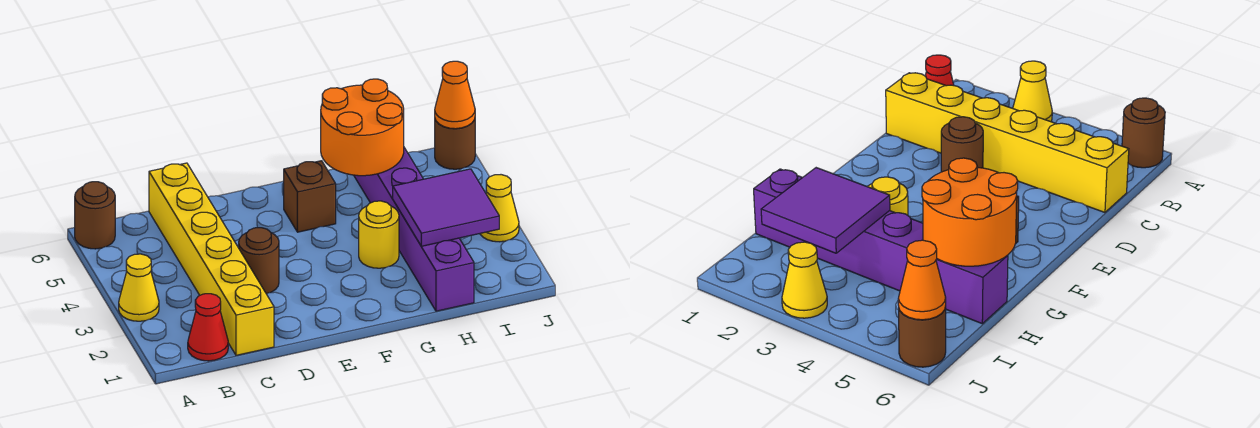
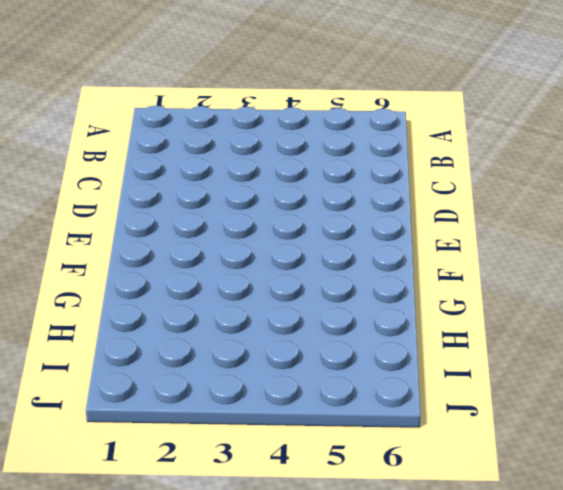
none -> yellow cone A3 level 1
none -> brown round brick A6 level 1
none -> red cone B1 level 1

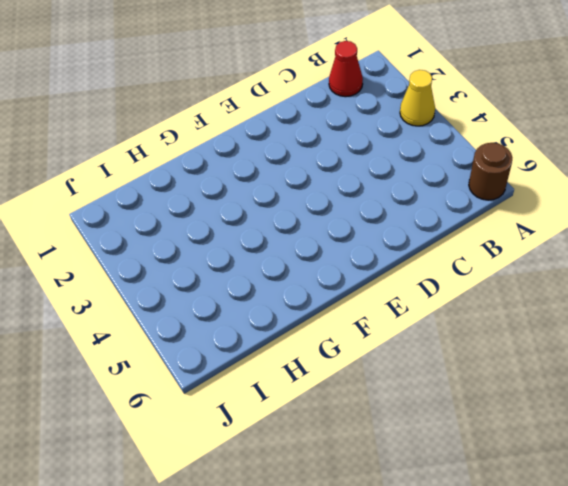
none -> yellow brick C1:C6 level 1
none -> brown round brick D3 level 1
none -> brown brick F5 level 1

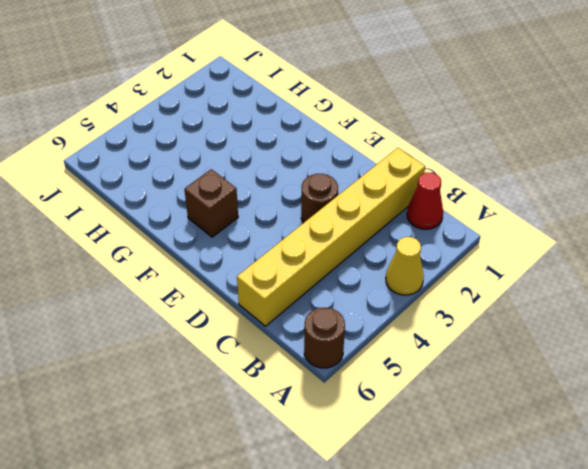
none -> yellow round brick G3 level 1
none -> purple brick H1:H6 level 1
none -> yellow cone J3 level 1

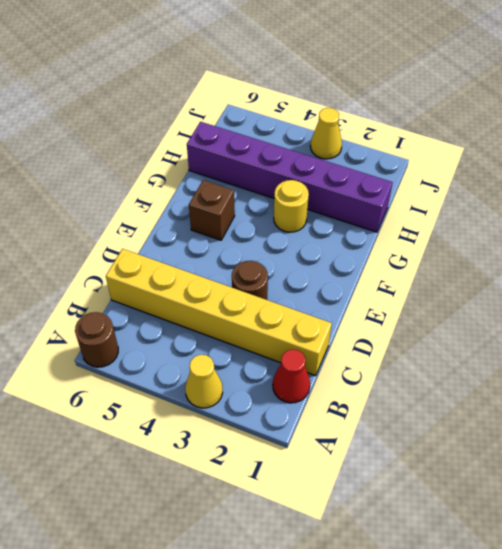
none -> brown round brick J6 level 1
none -> orange round brick G5:H6 level 2
none -> purple tile H2:I3 level 2

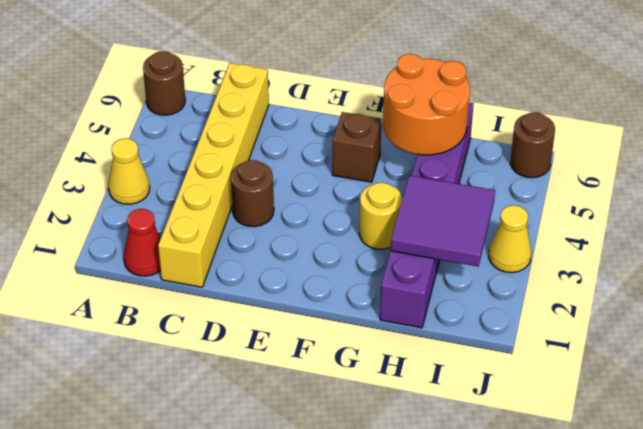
none -> orange cone J6 level 2

